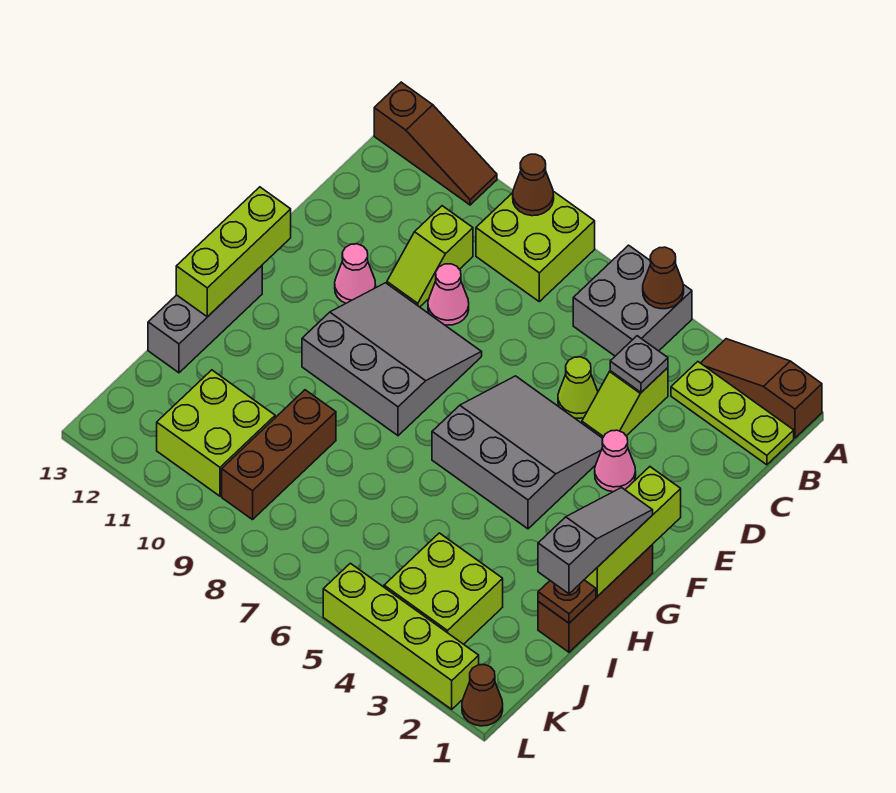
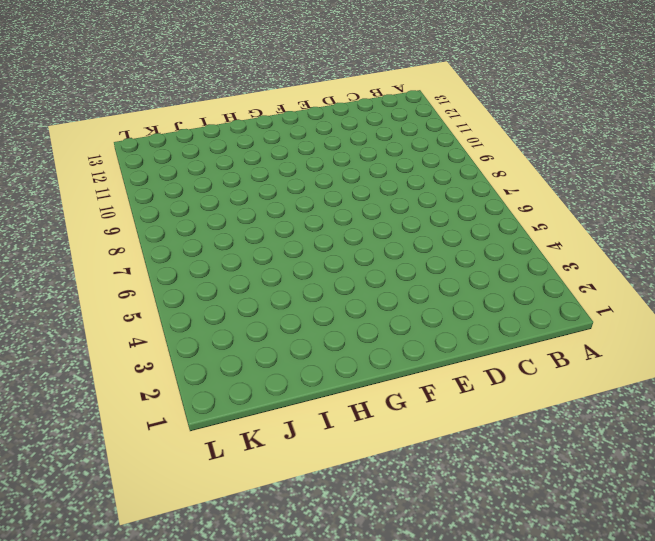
none -> brown slope A1:A3 level 1 top 1
none -> grey brick A5:B6 level 1
none -> lime brick A8:B9 level 1

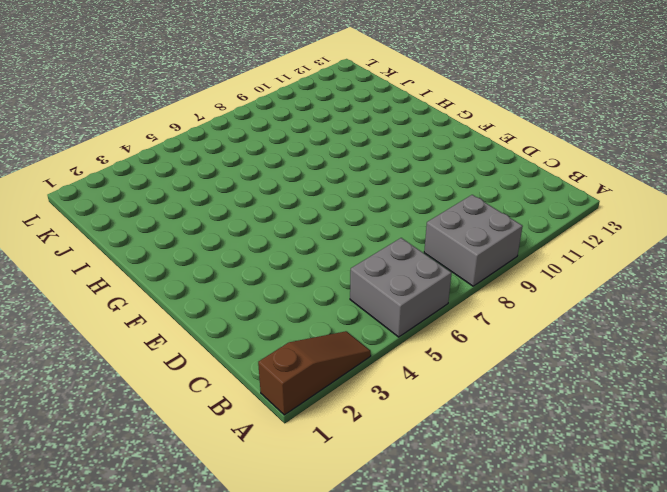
grey brick A8:B9 level 1 -> lime brick A8:B9 level 1
none -> brown slope A11:A13 level 1 top 13
none -> lime plate B1:B3 level 1
none -> lime slope C4:D4 level 1 top C

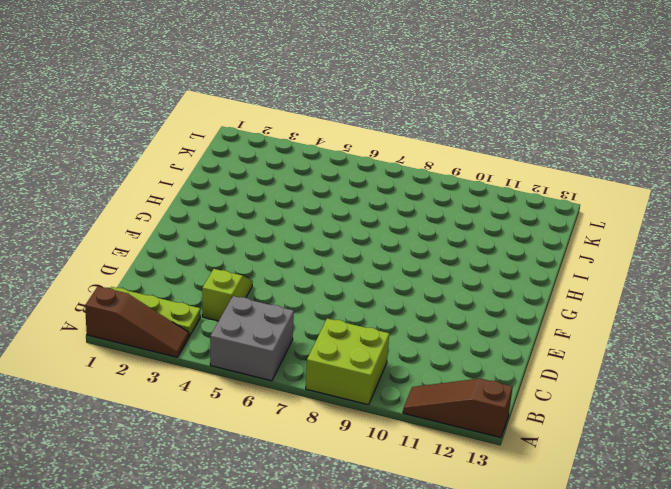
none -> lime slope C10:D10 level 1 top C
none -> lime cone D5 level 1
none -> pink cone D9 level 1

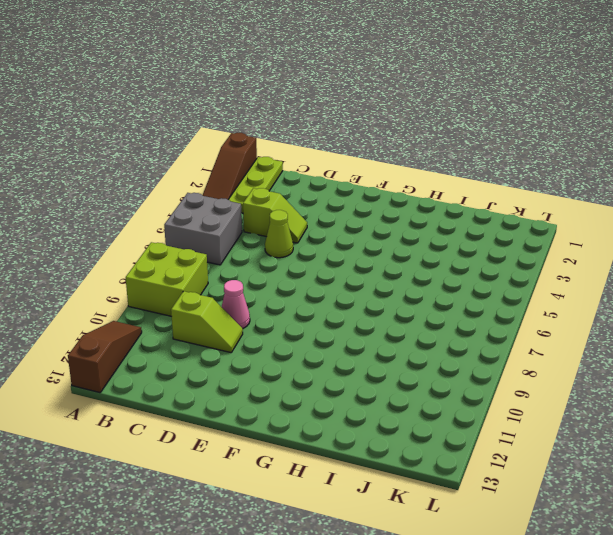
none -> pink cone E3 level 1
none -> grey slope E4:G6 level 1 top G
none -> grey slope E8:G10 level 1 top G

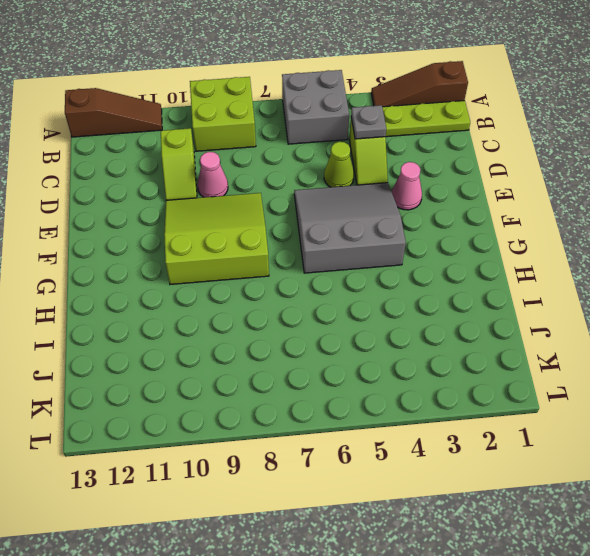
lime slope E8:G10 level 1 top G -> grey slope E8:G10 level 1 top G
none -> pink cone E11 level 1
none -> brown brick G1:I1 level 1
none -> grey brick G13:I13 level 1

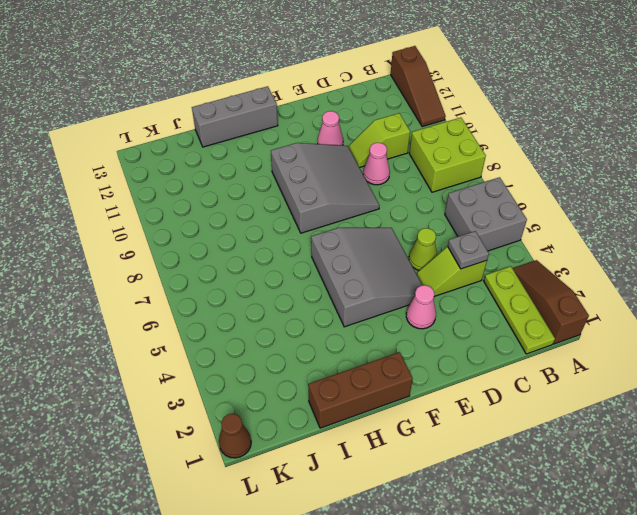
none -> brown brick I9:K9 level 1
none -> lime brick J3:K4 level 1
none -> lime brick J10:K11 level 1

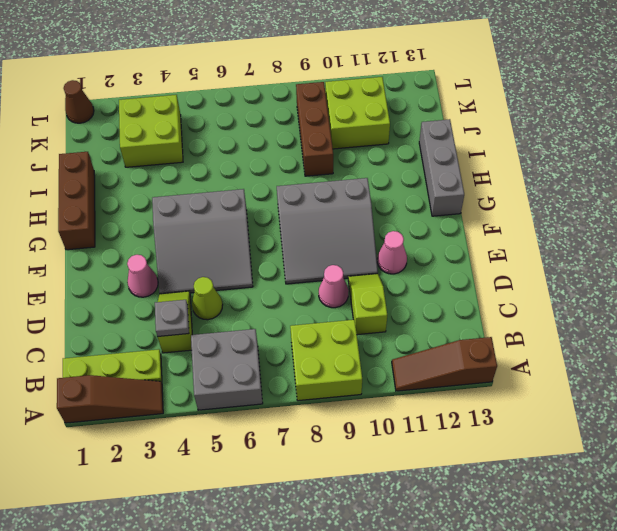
none -> lime brick L2:L5 level 1
none -> brown cone A5 level 2
none -> brown cone A9 level 2

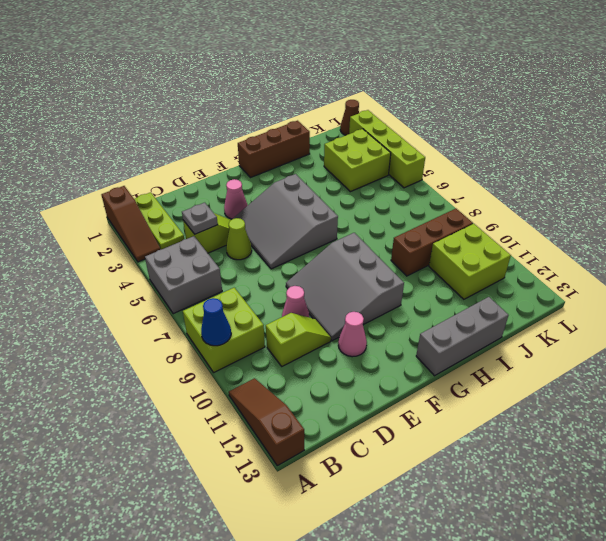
blue cone A9 level 2 -> brown cone A9 level 2
none -> brown cone A5 level 2
none -> lime brick F1:H1 level 2
none -> lime brick F13:H13 level 2

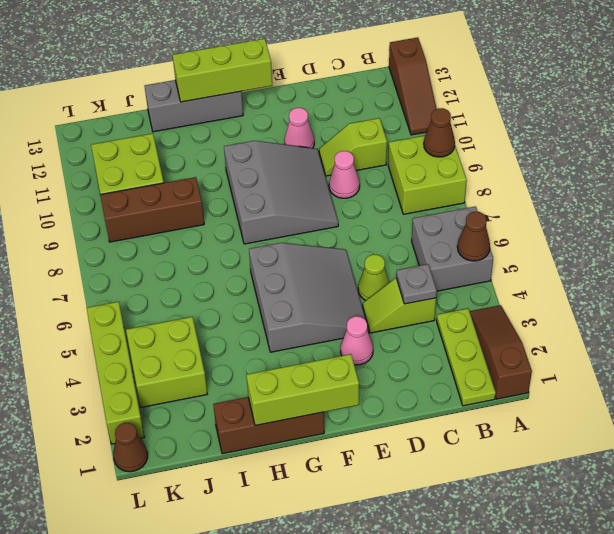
none -> brown plate I1 level 2
none -> grey slope G1:I1 level 3 top I

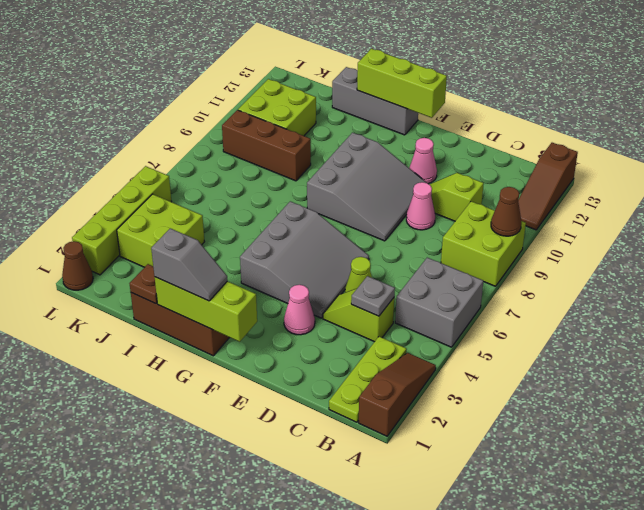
grey slope G1:H1 level 3 top H -> grey slope G1:I1 level 3 top I
none -> brown cone A5 level 2

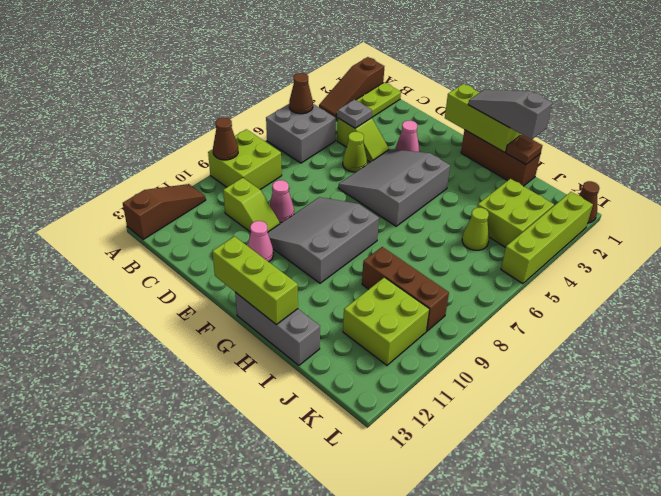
lime cone J5 level 1 -> none

